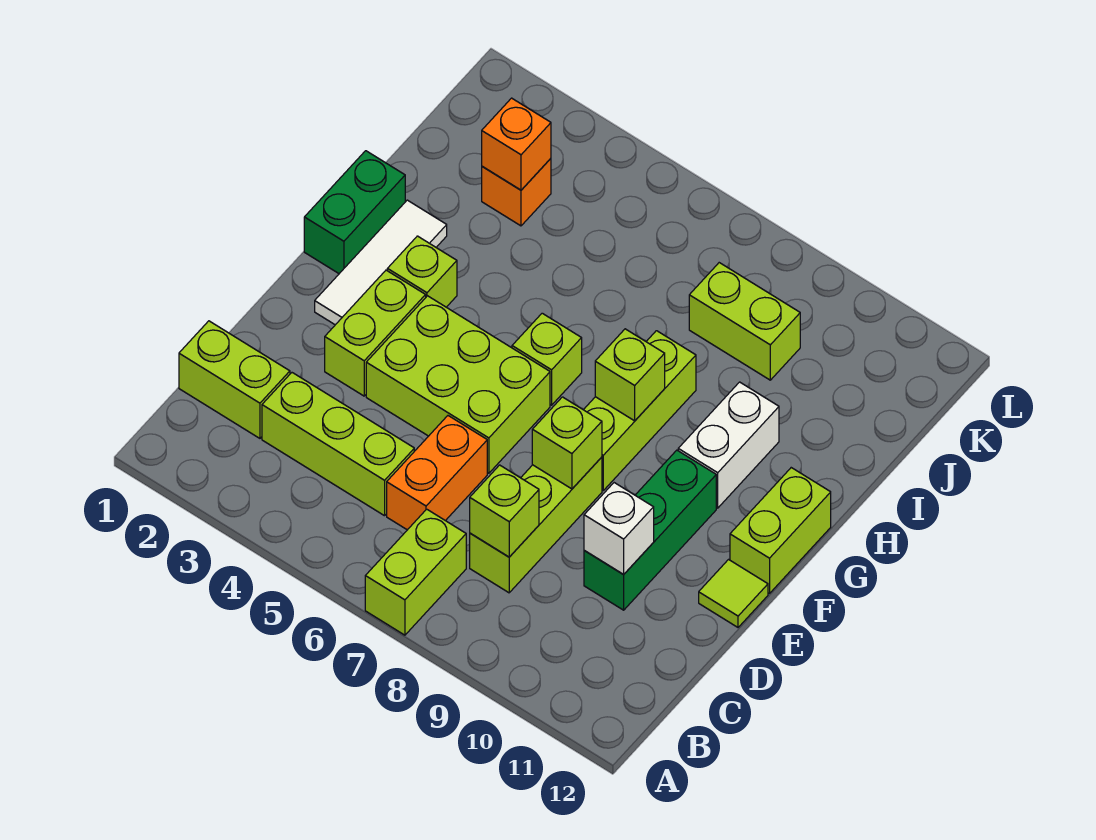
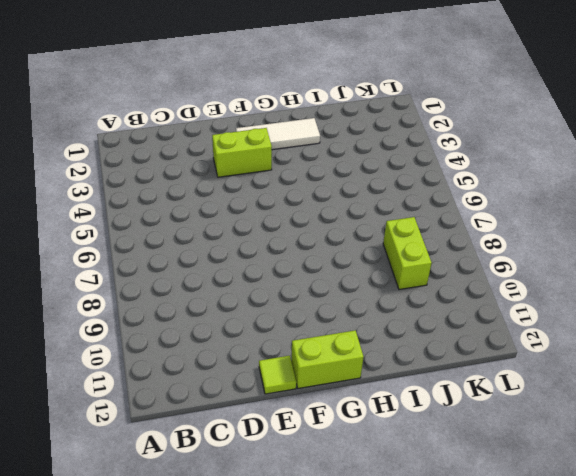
none -> lime brick A7:B7 level 1
none -> lime brick C1:C2 level 1
none -> lime brick C3:C5 level 1

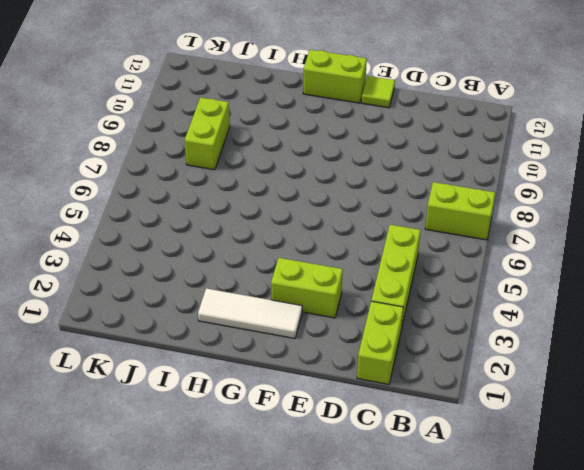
none -> orange brick C6:D6 level 1
none -> lime brick C8:E8 level 1
none -> green brick D10:F10 level 1

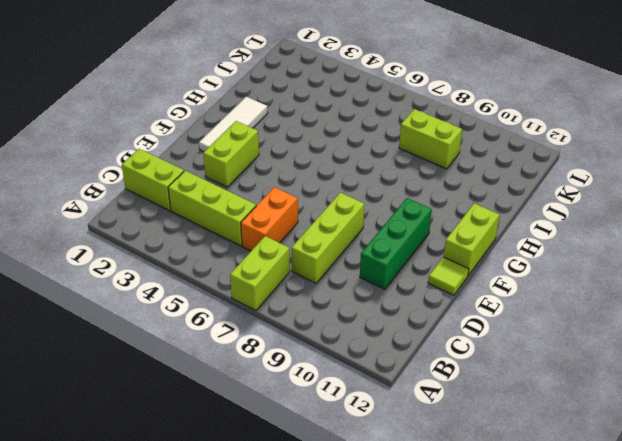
none -> lime brick E4:F6 level 1
none -> lime brick F8:H8 level 1
none -> green brick G1:H1 level 1

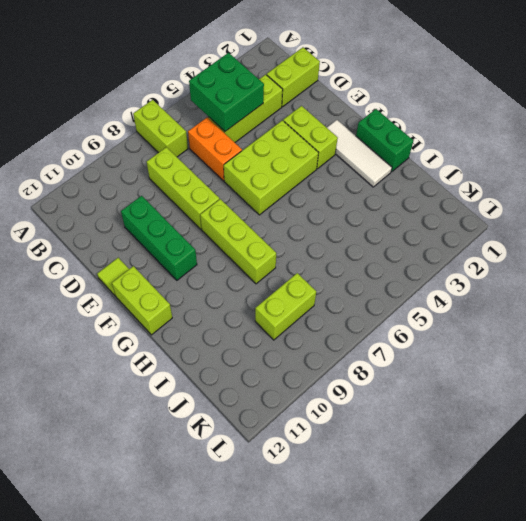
green brick B4:C5 level 2 -> none
none -> lime brick G3 level 1
none -> lime brick G6 level 1
none -> white brick G10:H10 level 1

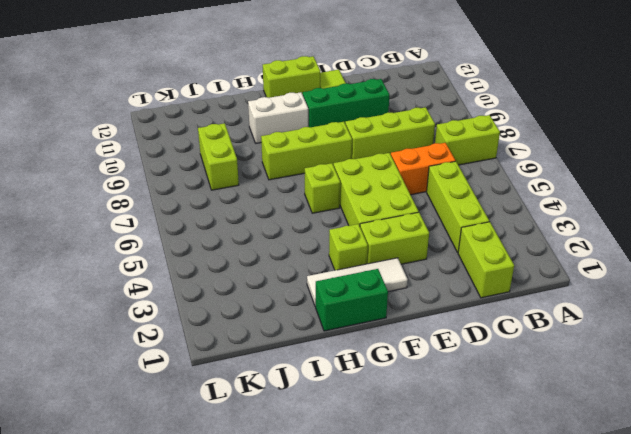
none -> orange brick J3 level 1
none -> lime brick C8 level 2
none -> white brick D10 level 2

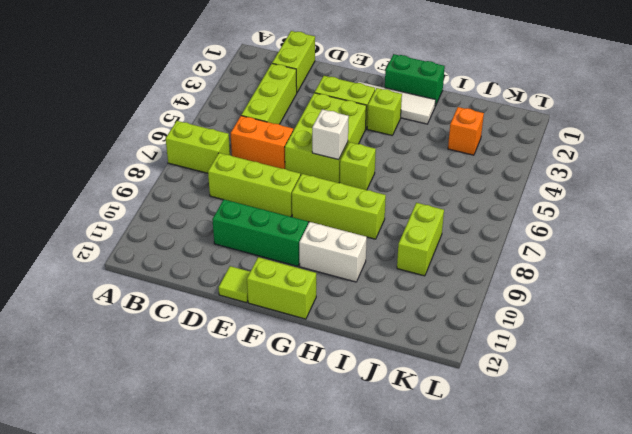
white brick F6 level 2 -> white brick D10 level 2
none -> lime brick C8 level 2
none -> lime brick E8 level 2
none -> lime brick G8 level 2

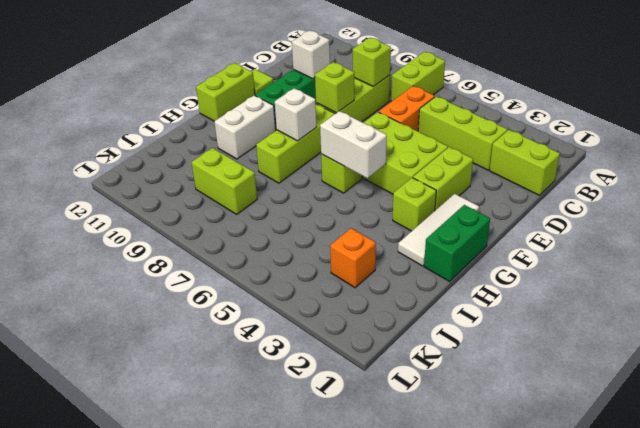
white brick G5:G6 level 2 -> none
white brick G8 level 2 -> lime brick G8 level 2
none -> orange brick J3 level 2

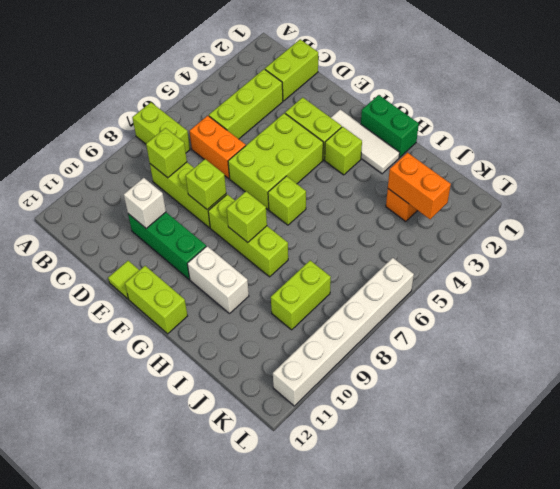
orange brick J3:K3 level 2 -> orange brick J3 level 2
white brick L6:L11 level 1 -> none

